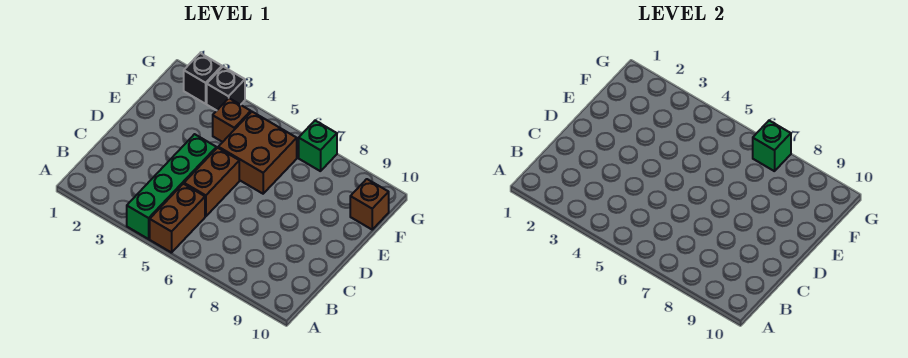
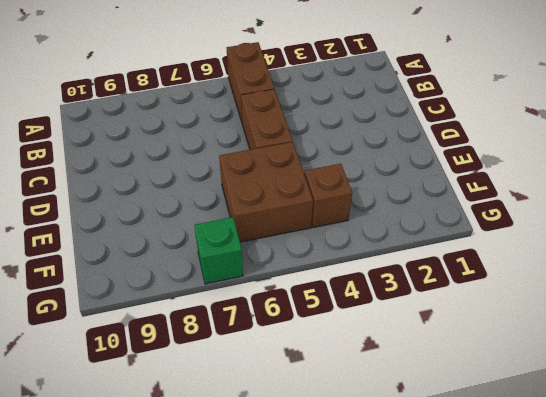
none -> green brick A4:D4 level 1
none -> brown brick F10 level 1

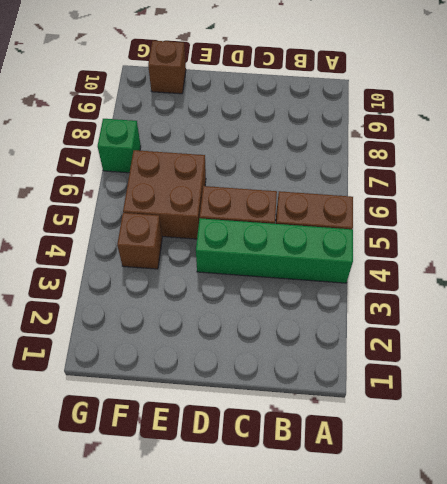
none -> black brick G2 level 1
none -> black brick G3 level 1

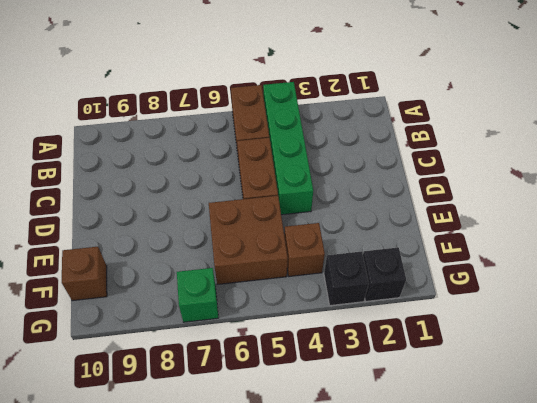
none -> green brick G7 level 2

